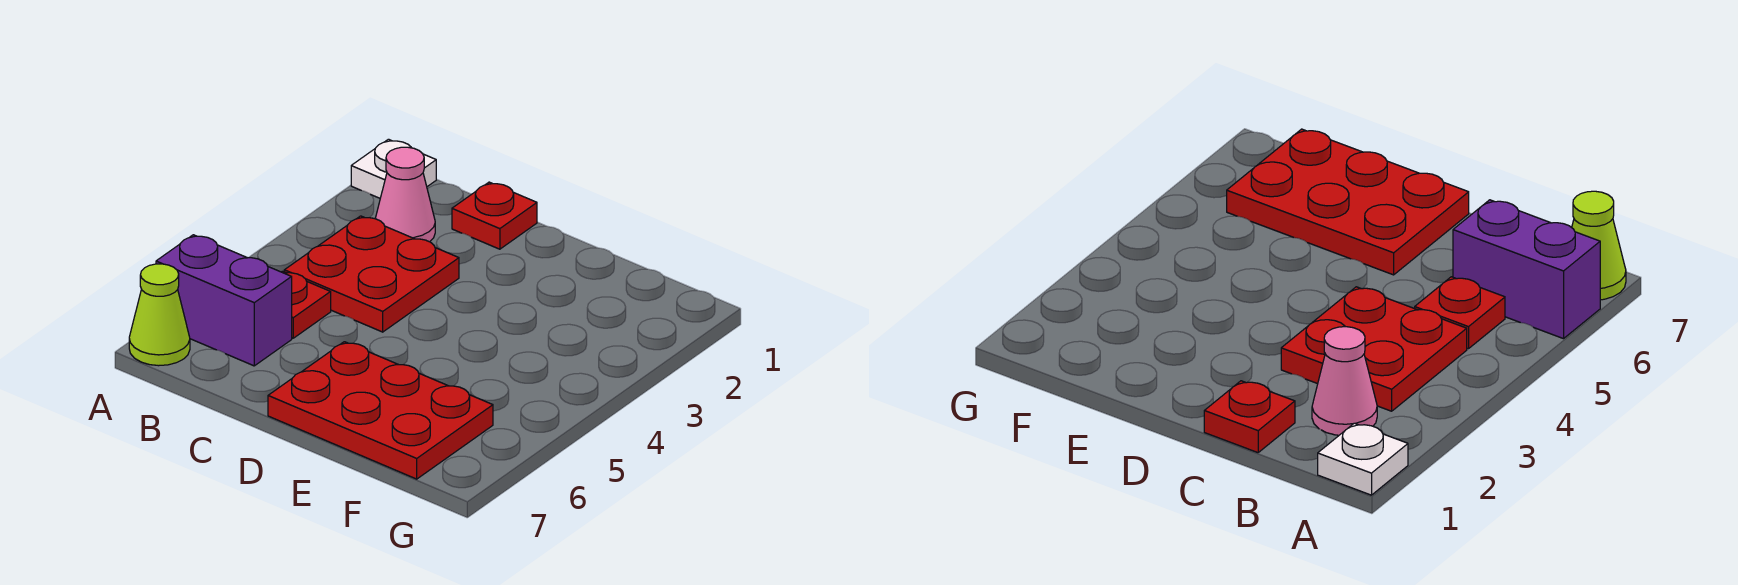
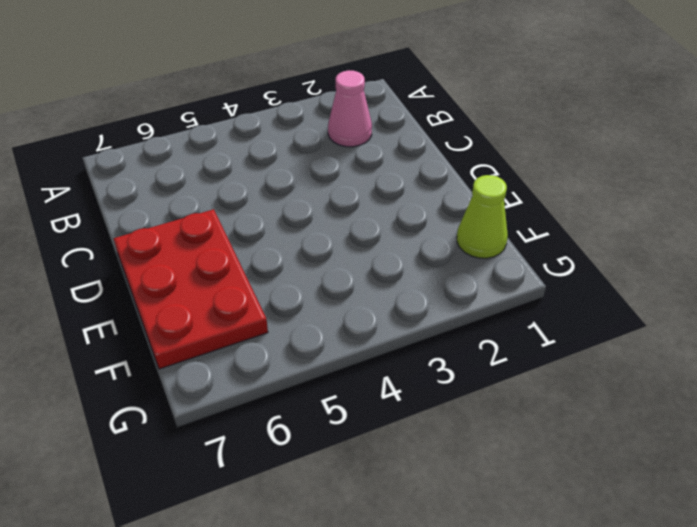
lime cone F1 level 1 -> lime cone A7 level 1
none -> white plate A1 level 1
none -> purple brick A6:B6 level 1

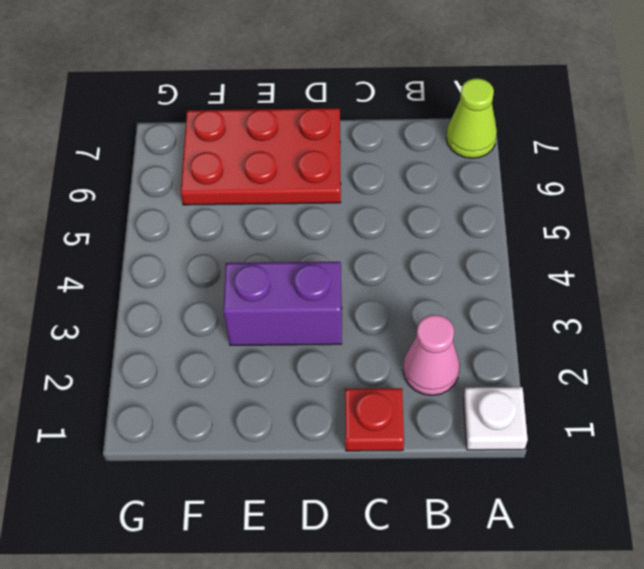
purple brick D3:E3 level 1 -> purple brick A6:B6 level 1
none -> red plate B3:C4 level 1
none -> red plate B5 level 1

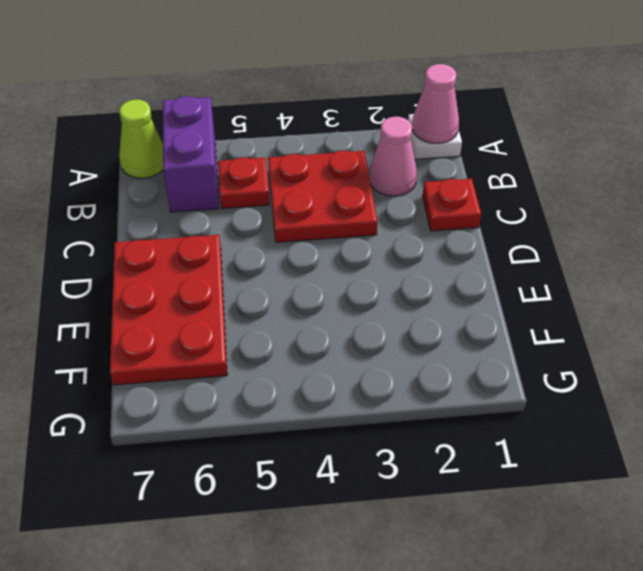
pink cone A1 level 2 -> none

